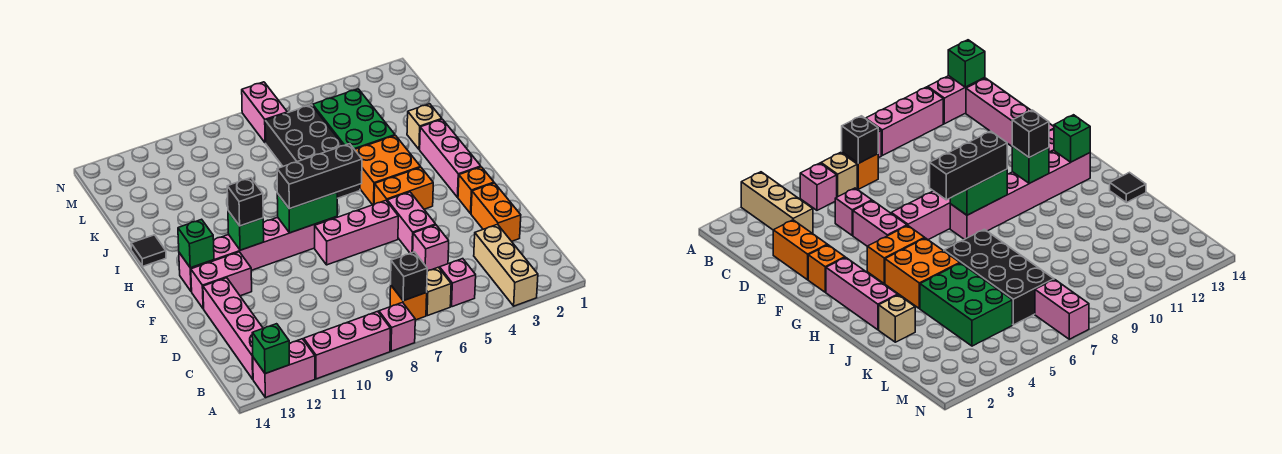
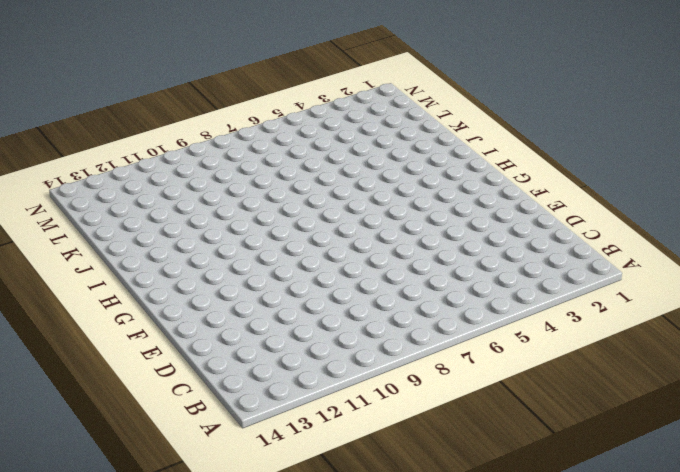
none -> tan brick A3:C3 level 1
none -> pink brick A8 level 1
none -> pink brick A9:A11 level 1
none -> pink brick A12:A13 level 1

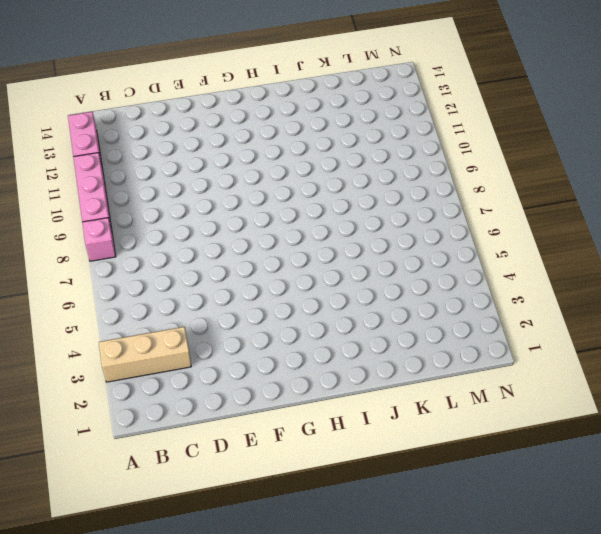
none -> pink brick B5 level 1
none -> tan brick B6 level 1
none -> orange brick B7 level 1
none -> pink brick B13:E13 level 1

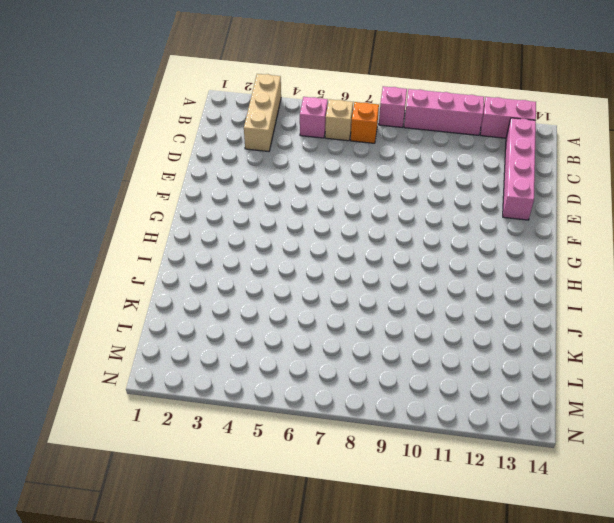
none -> orange brick D2:E2 level 1
none -> pink brick D5 level 1
none -> pink brick E5:F5 level 1
none -> orange brick F2 level 1

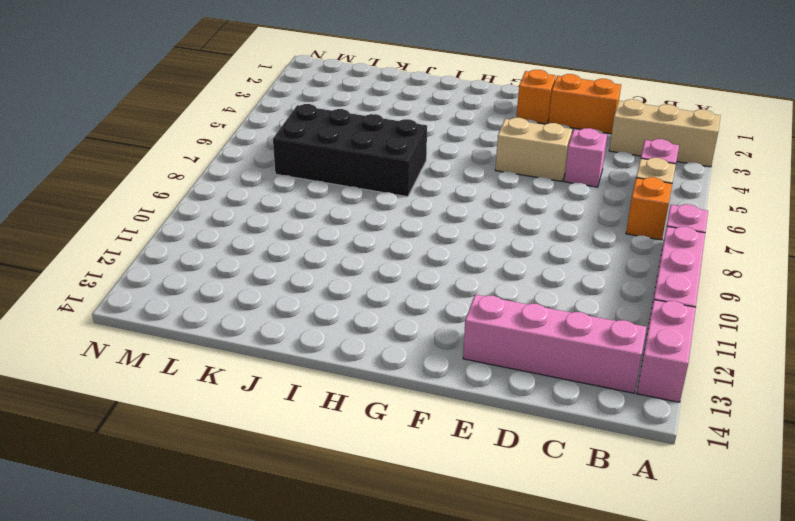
tan brick E5:F5 level 1 -> pink brick E5:F5 level 1
none -> pink brick F6:F8 level 1
none -> pink brick F12:F13 level 1
none -> pink brick G2:I2 level 1
none -> orange brick G4:G5 level 1

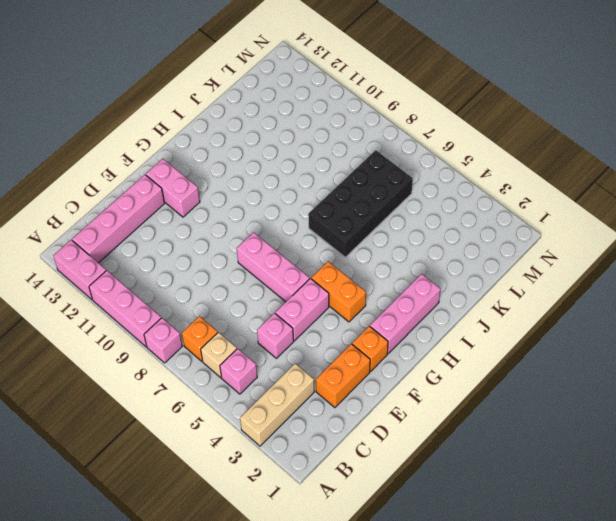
none -> pink brick G8:G13 level 1
none -> orange brick H4:I5 level 1
none -> black tile I14 level 1
none -> tan brick J2 level 1

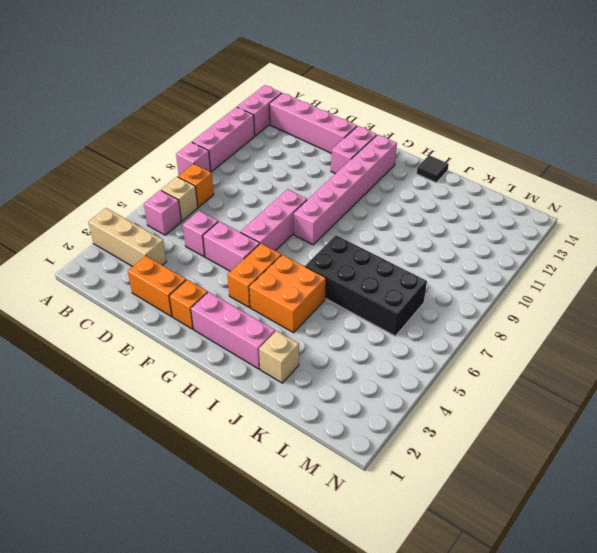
none -> green brick J4:L5 level 1
none -> pink brick M7:N7 level 1
none -> green brick A13 level 2
none -> black brick B7 level 2

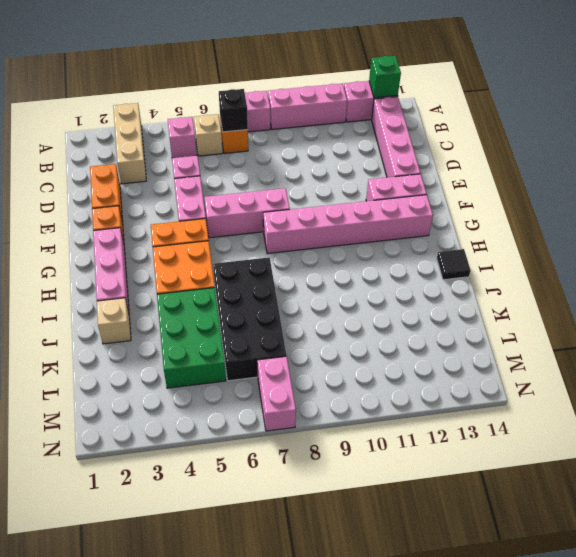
none -> green brick G8:G9 level 2
none -> green brick G11 level 2
none -> green brick G13 level 2
none -> black brick G7:G9 level 3

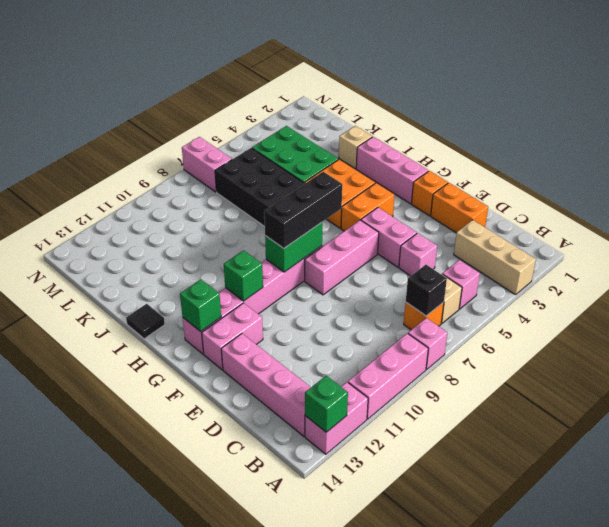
none -> black brick G11 level 3

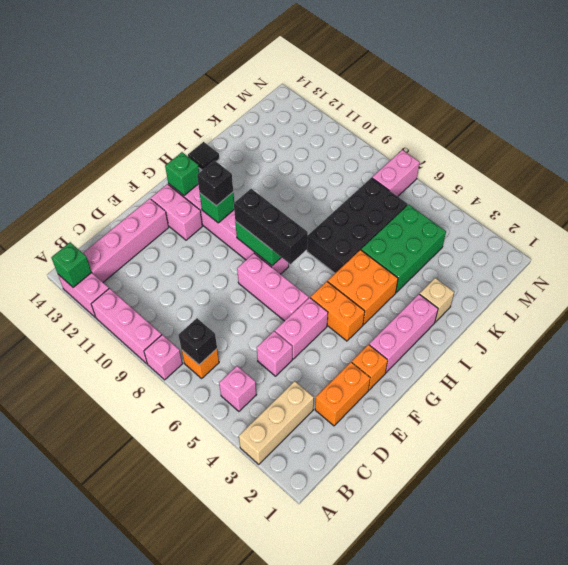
none -> tan brick B6 level 1

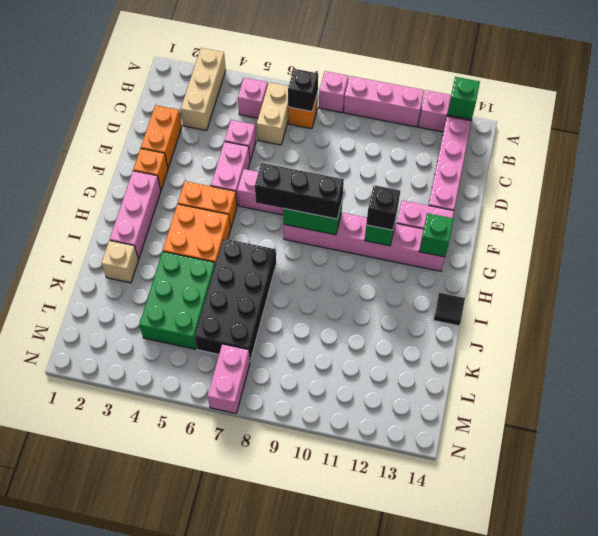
tan brick B6:C6 level 1 -> tan brick B6 level 1

